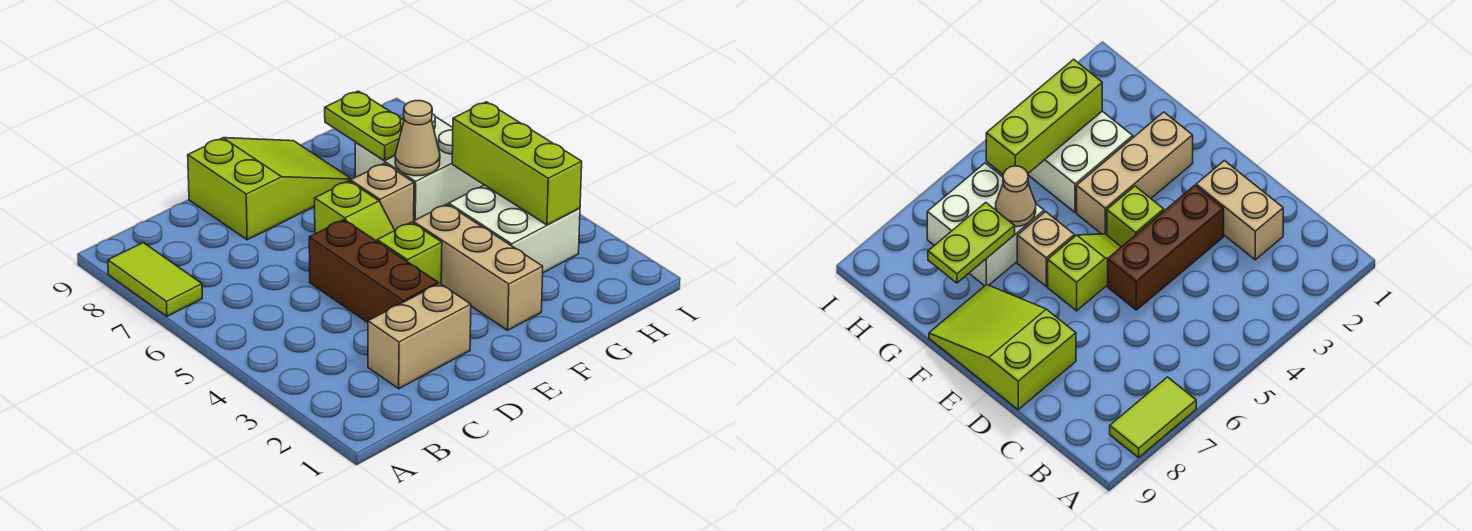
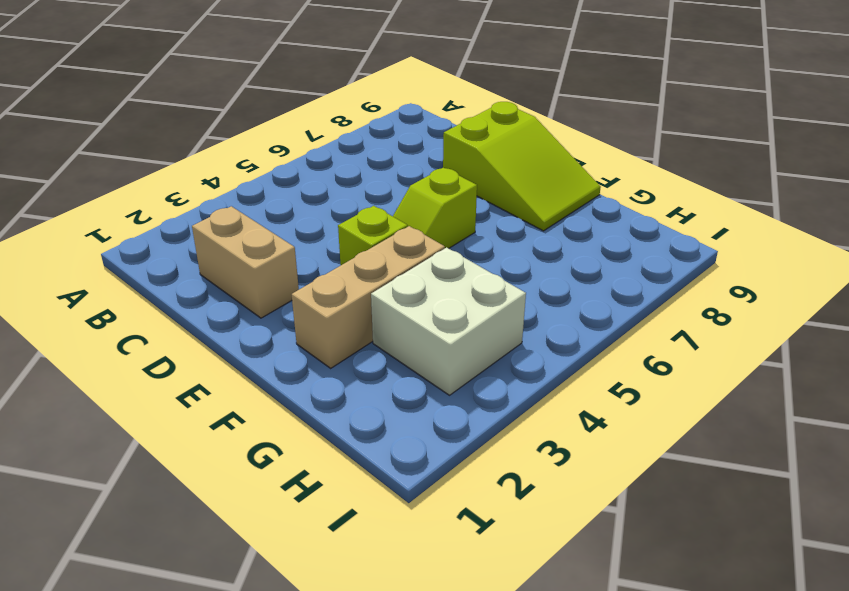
none -> lime tile A7:A8 level 1
none -> brown brick D3:D5 level 1
none -> tan brick F6 level 1

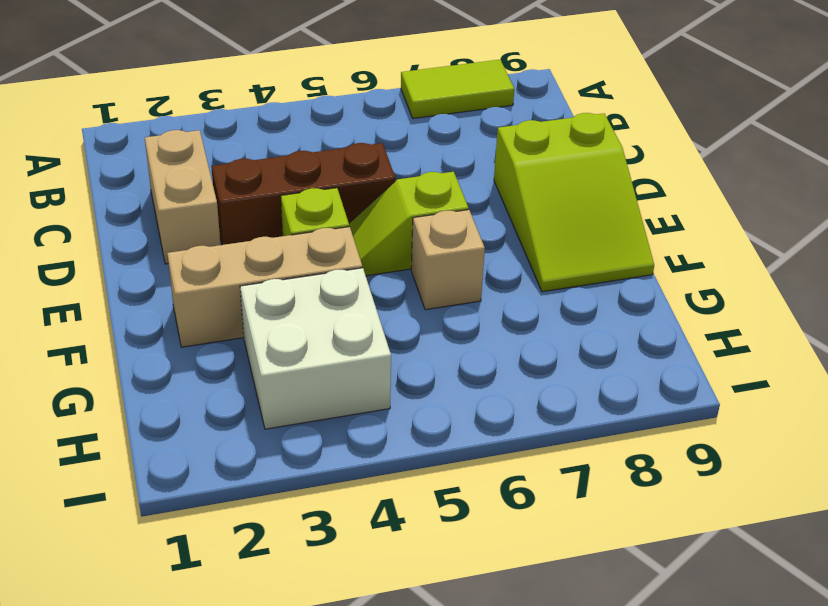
none -> white brick G6:H7 level 1
none -> tan cone G6 level 2
none -> lime plate G7:G8 level 2

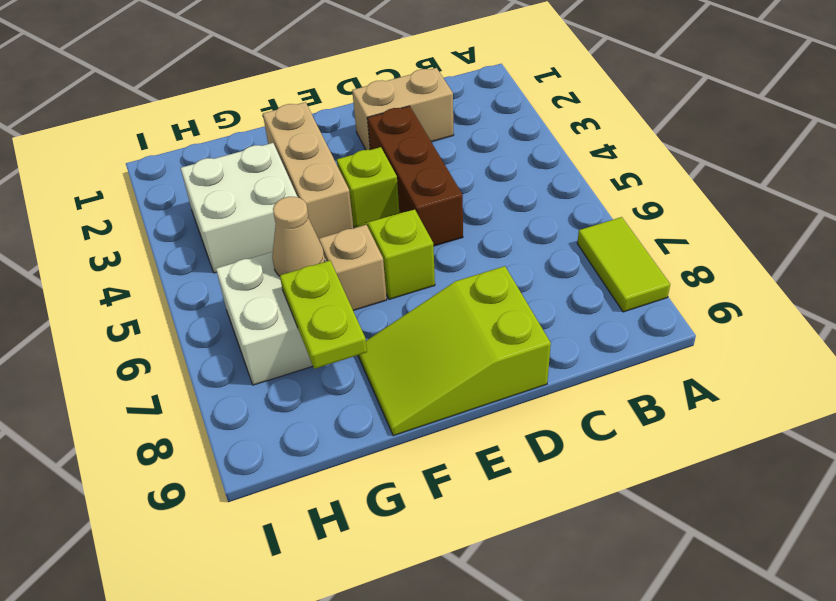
none -> lime brick H3:H5 level 2

